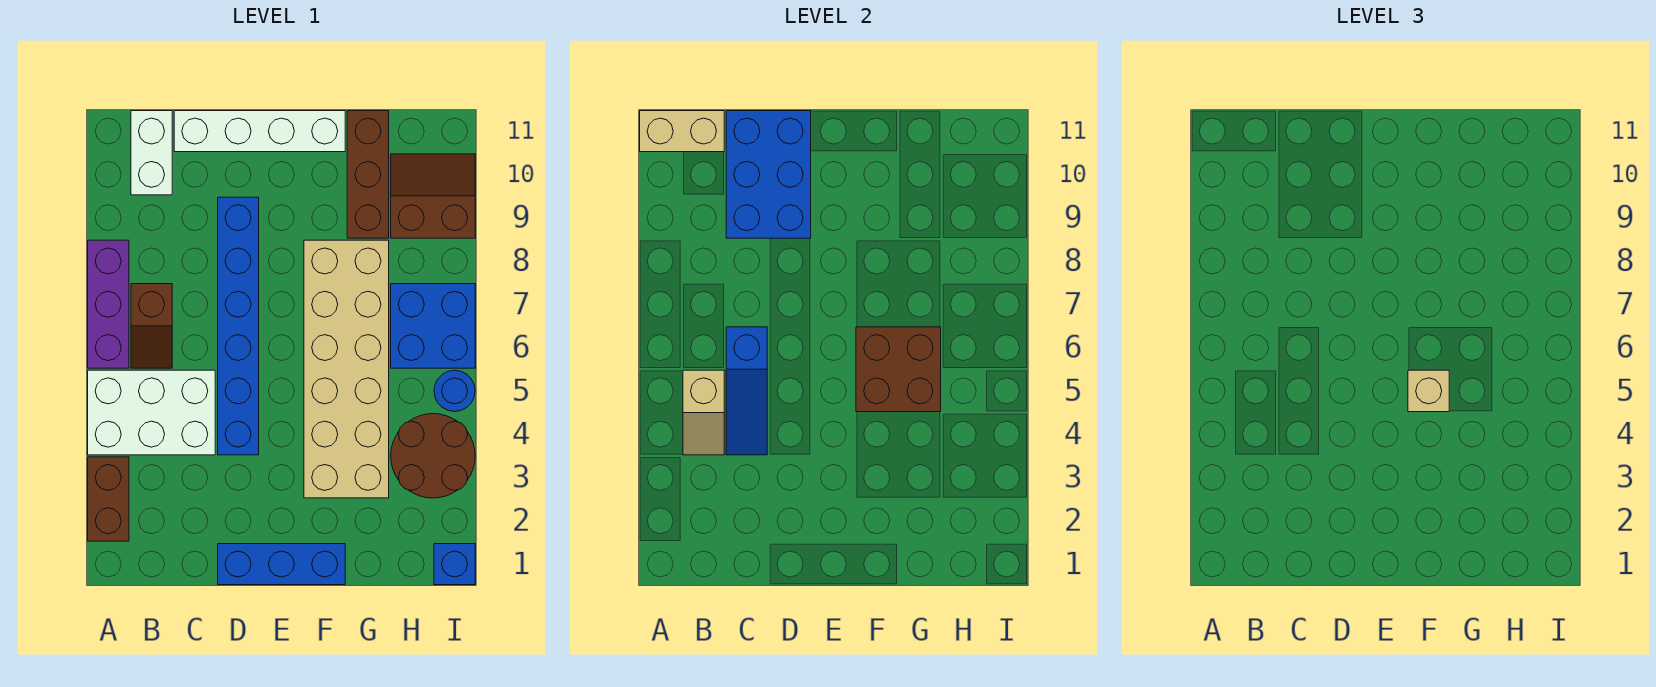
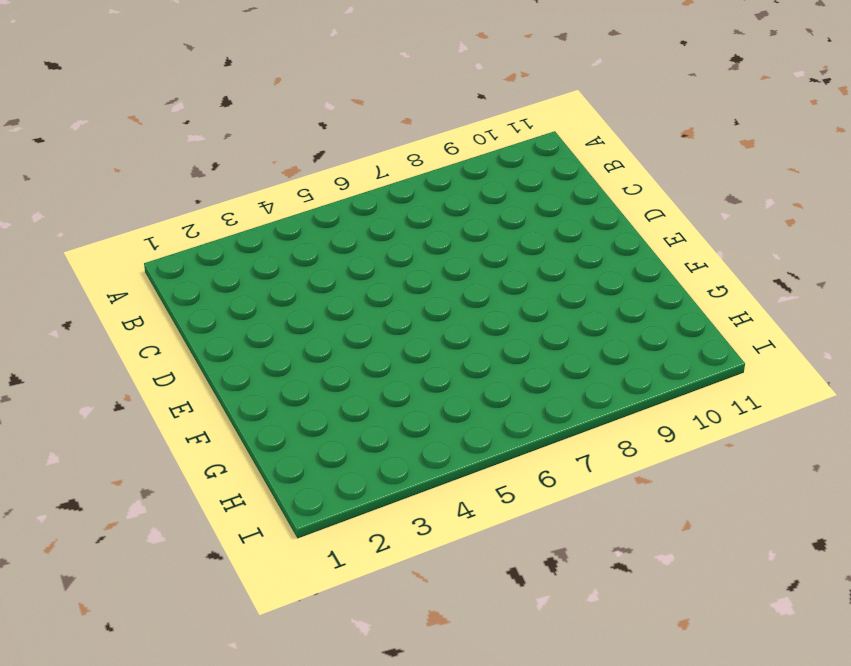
none -> brown brick A2:A3 level 1
none -> white brick A4:C5 level 1
none -> purple brick A6:A8 level 1

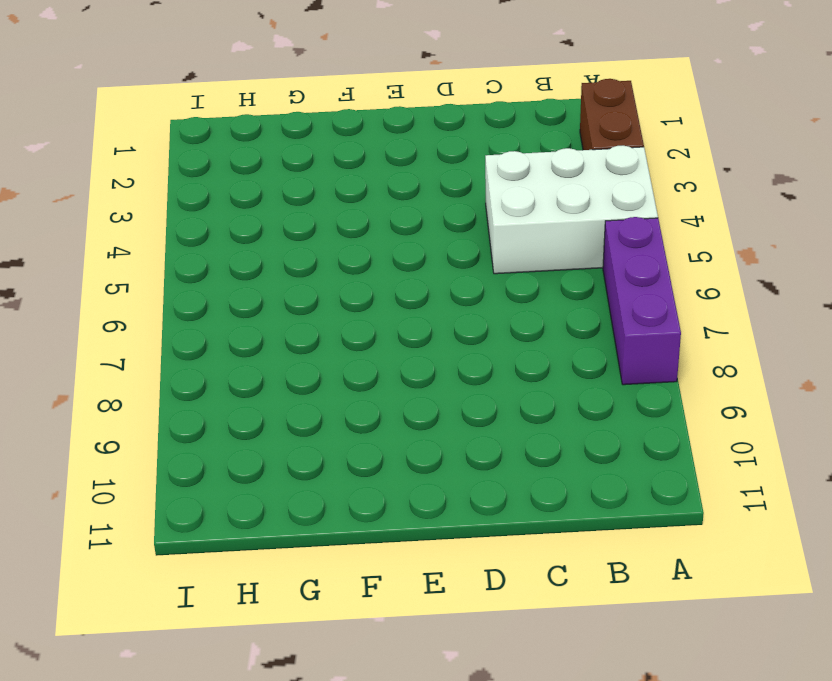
none -> brown slope B6:B7 level 1 top 7
none -> white brick B10:B11 level 1
none -> white brick C11:F11 level 1

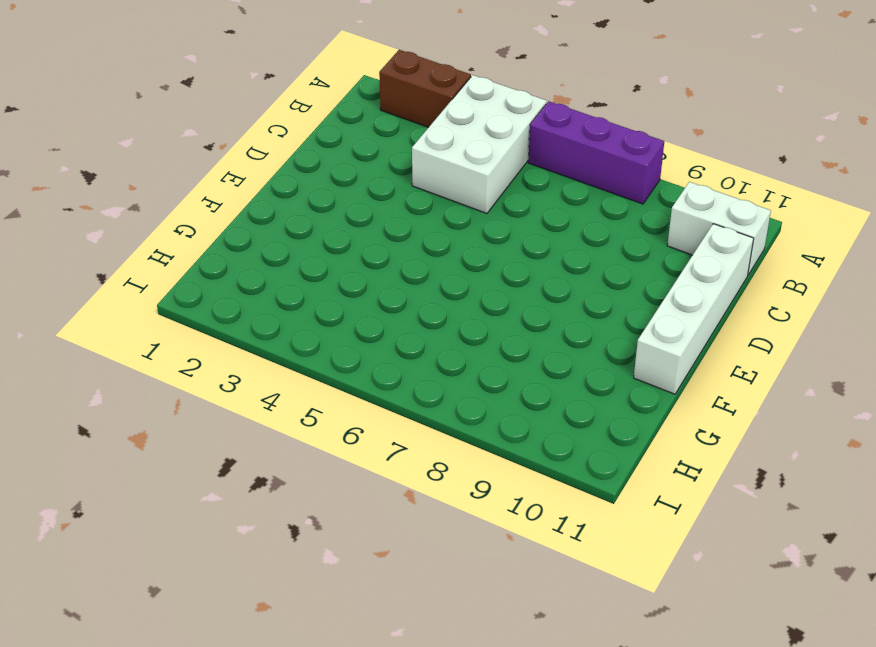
none -> brown slope B6:B7 level 1 top 7
none -> blue brick D1:F1 level 1
none -> blue brick D4:D9 level 1

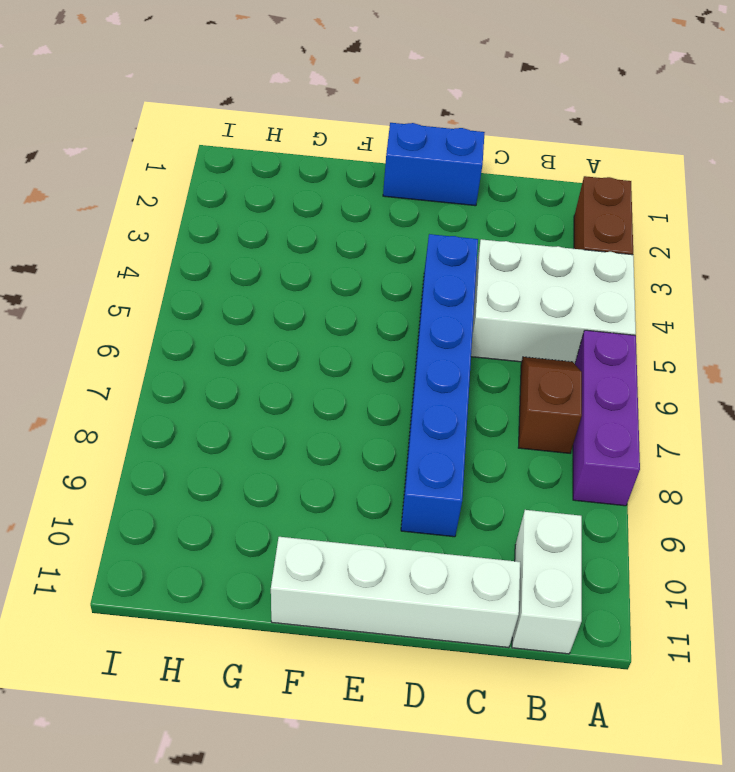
blue brick D1:E1 level 1 -> blue brick D1:F1 level 1
none -> tan brick F3:G8 level 1
none -> brown brick G9:G11 level 1
none -> brown round brick H3:I4 level 1

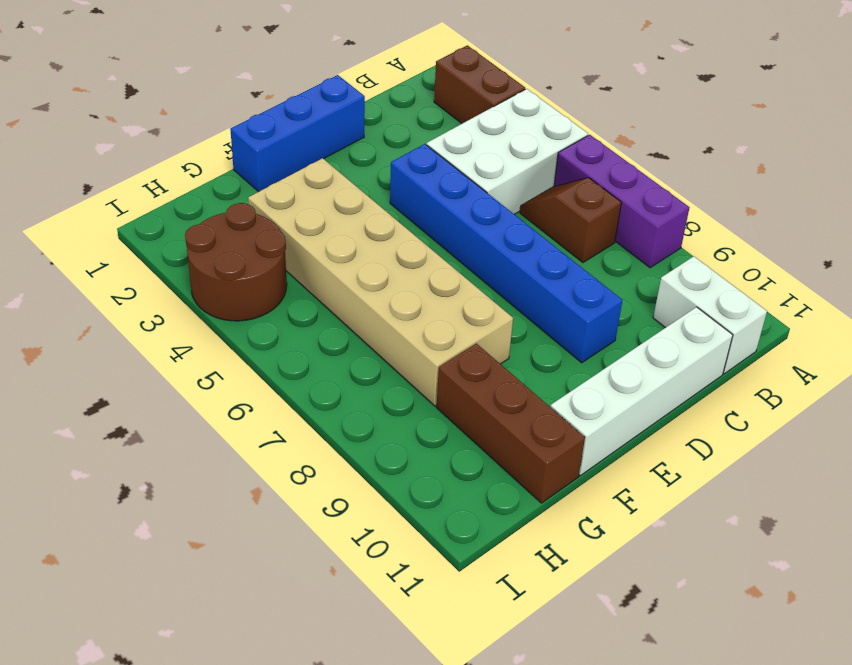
none -> blue brick H6:I7 level 1
none -> brown slope H9:I10 level 1 top 9
none -> blue brick I1 level 1

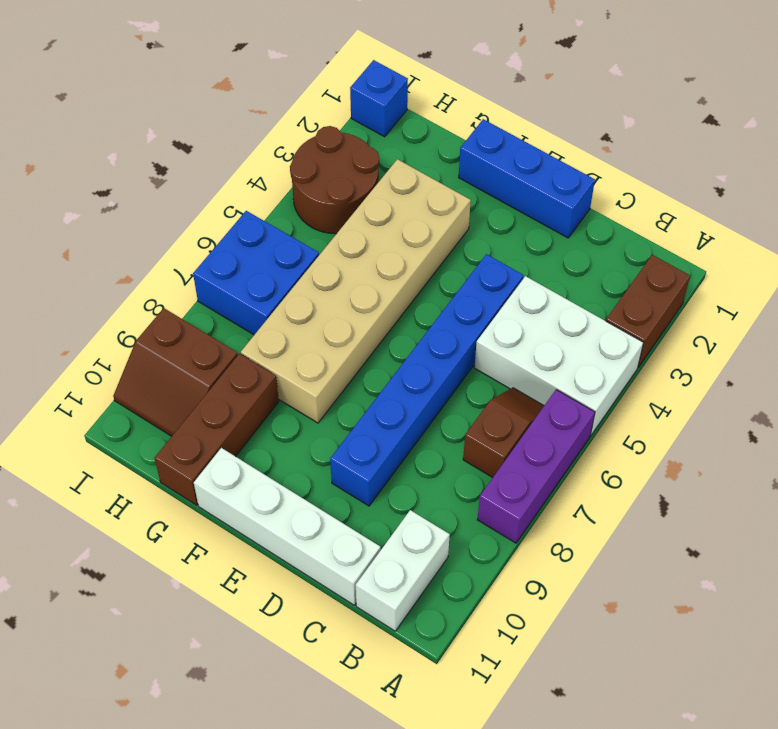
none -> blue round brick I5 level 1
none -> tan brick A11:B11 level 2
none -> tan slope B4:B5 level 2 top 5

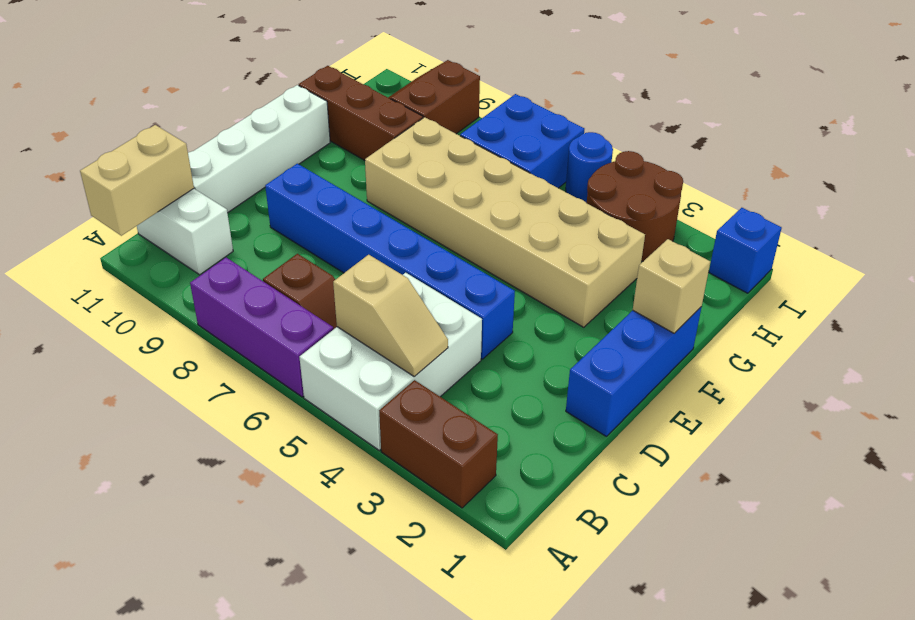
tan brick F1 level 2 -> tan brick F5 level 3
none -> blue slope C4:C6 level 2 top 6
none -> blue brick C9:D11 level 2
none -> brown brick F5:G6 level 2

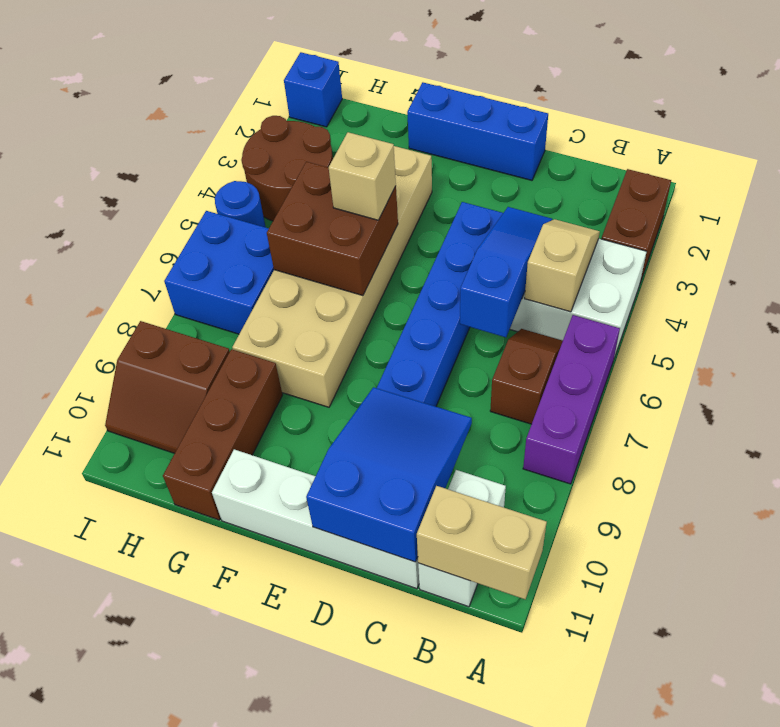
blue slope C9:D11 level 2 top 11 -> blue brick C9:D11 level 2

